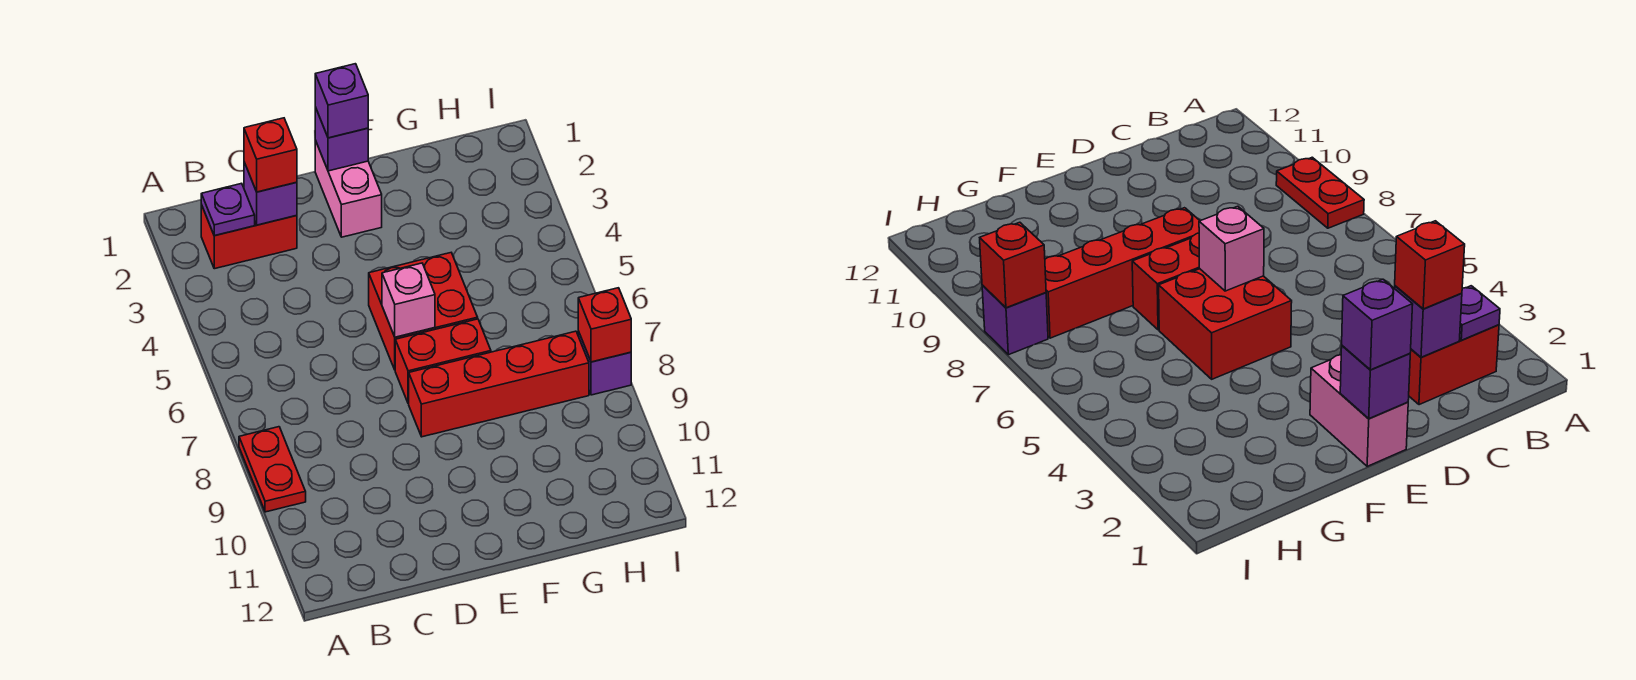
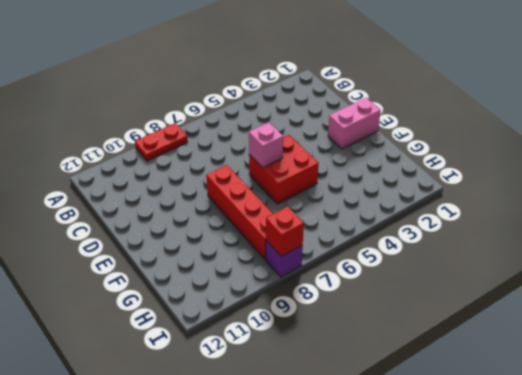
none -> red brick B2:C2 level 1
none -> red brick E7:F7 level 1
none -> purple plate B2 level 2

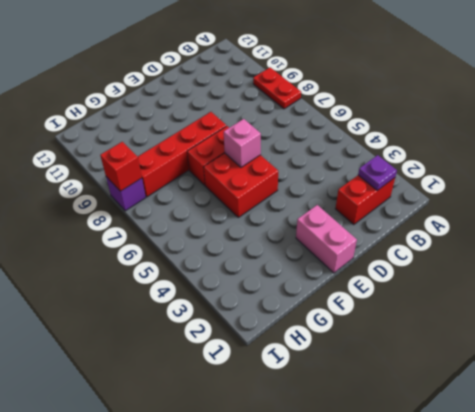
none -> purple brick C2 level 2
none -> purple brick E1 level 2
none -> red brick C2 level 3

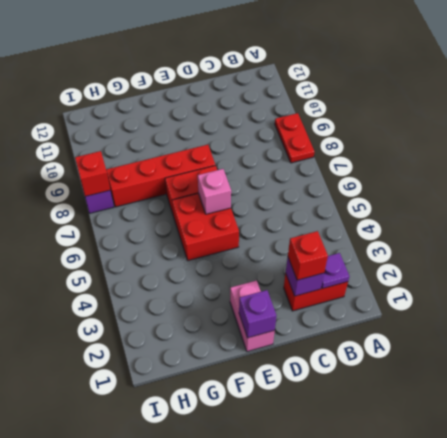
none -> purple brick E1 level 3

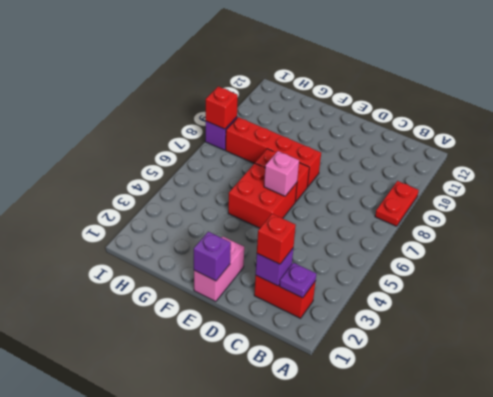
none -> purple brick E1 level 3

